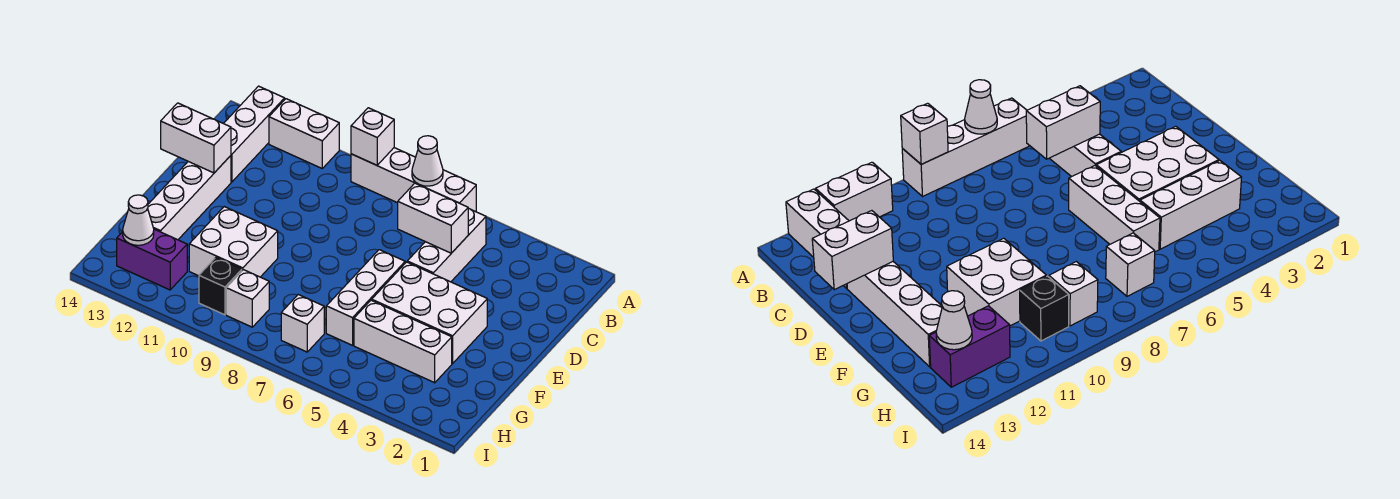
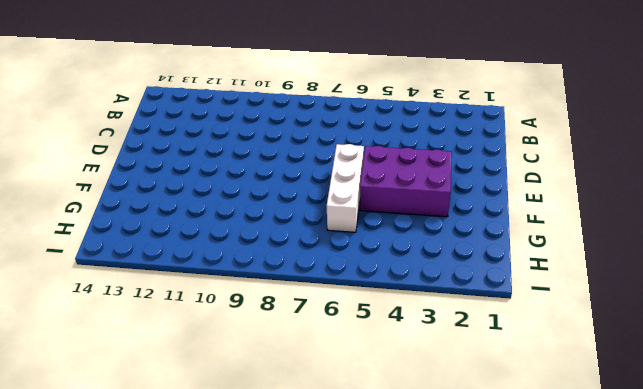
purple brick E3:F5 level 1 -> white brick E3:F5 level 1
none -> white brick A6:A9 level 1
none -> white brick A11:A12 level 1
none -> white brick A13:C13 level 1

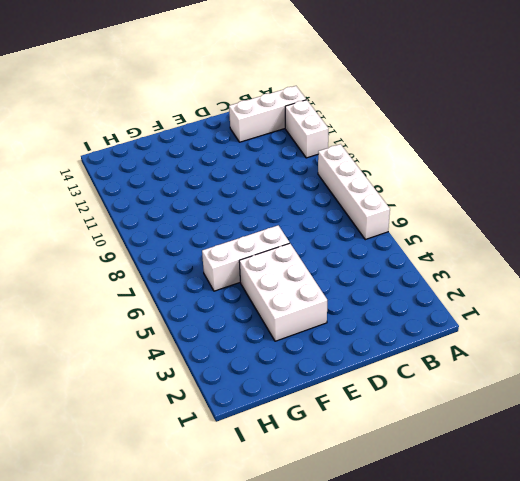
none -> white brick B5:D5 level 1
none -> white brick D13:G13 level 1
none -> white brick F10:G11 level 1

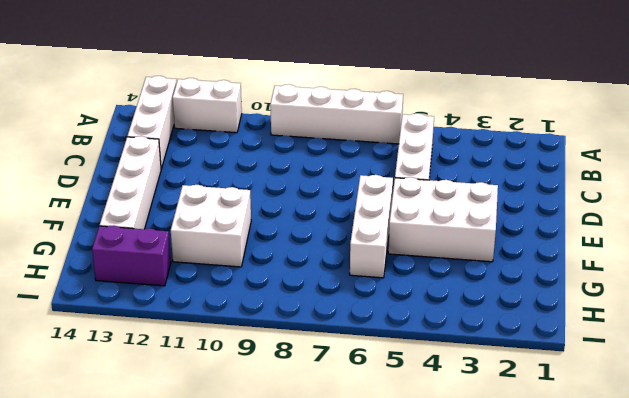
none -> white brick G3:G5 level 1
none -> white brick H7 level 1
none -> white brick H9 level 1

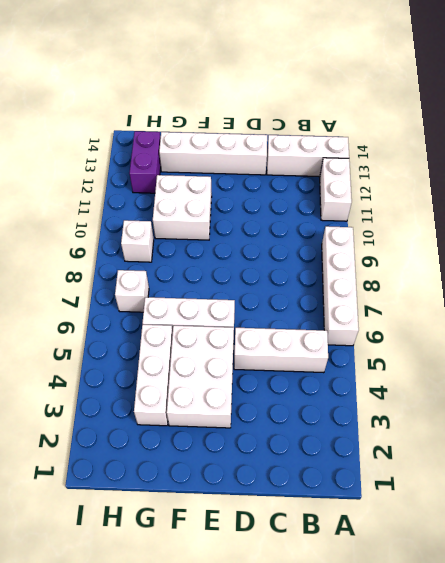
none -> black brick H10 level 1
none -> white cone A7 level 2
none -> white brick A9 level 2

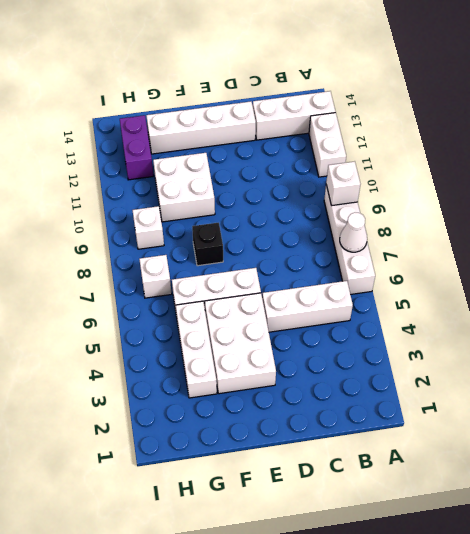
black brick F8 level 1 -> black brick H10 level 1
none -> white brick C5:C6 level 2
none -> white brick D13:D14 level 2
none -> white cone H13 level 2

